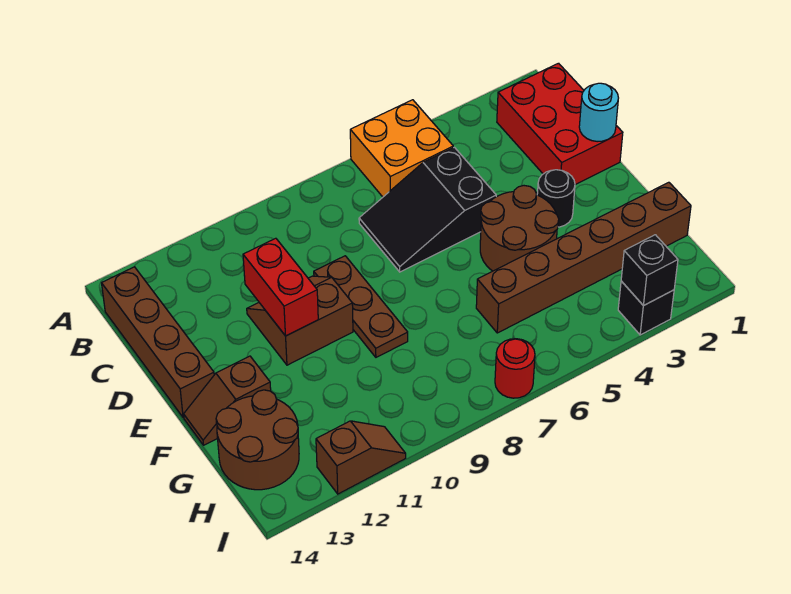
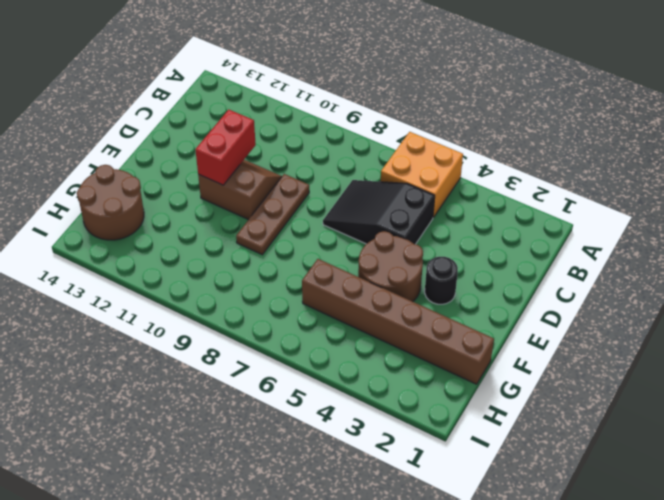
none -> red brick B1:D2 level 1
none -> brown brick B14:E14 level 1
none -> brown slope F13:F14 level 1 top 13

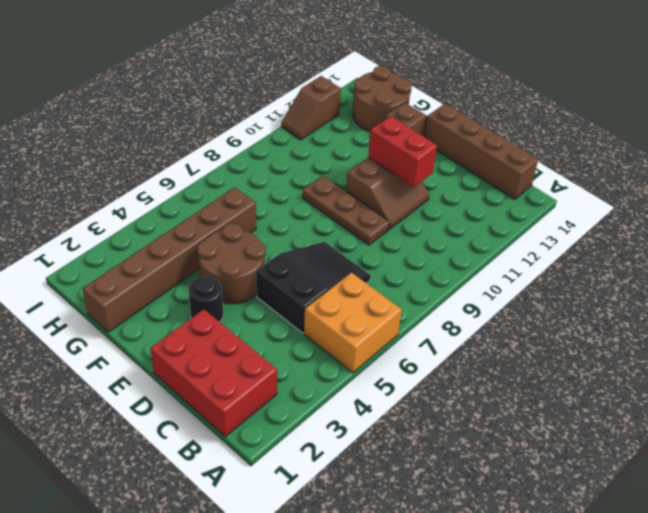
none -> black brick I3 level 1
none -> red round brick I7 level 1
none -> cyan round brick D1 level 2

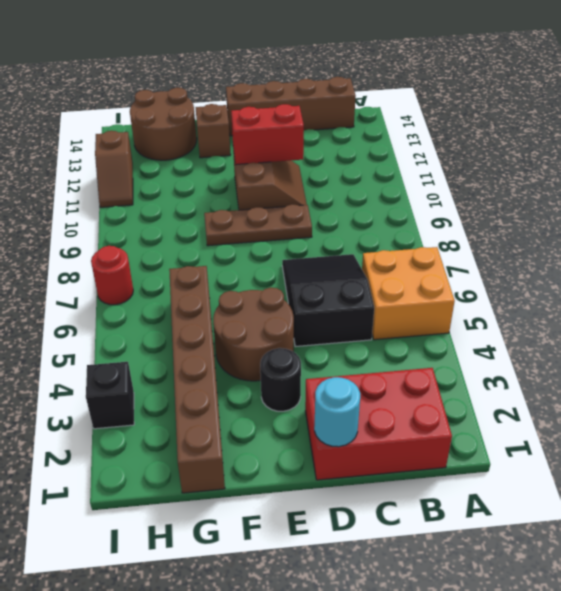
none -> black brick I3 level 2

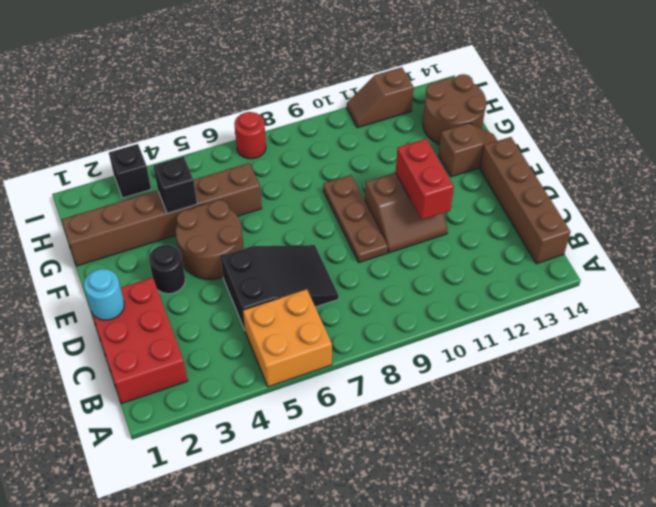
black brick G4 level 2 -> black brick I3 level 2

